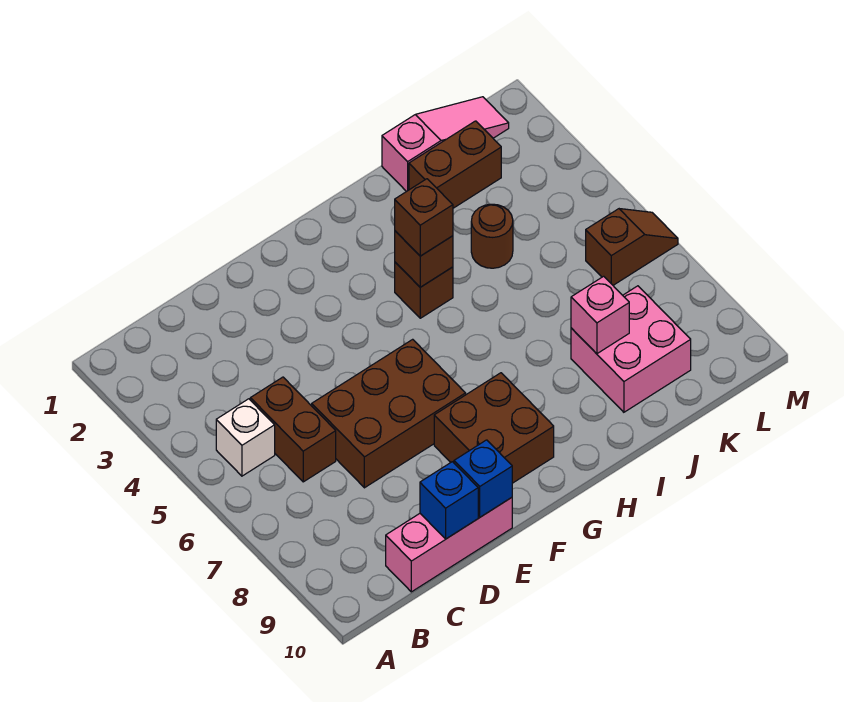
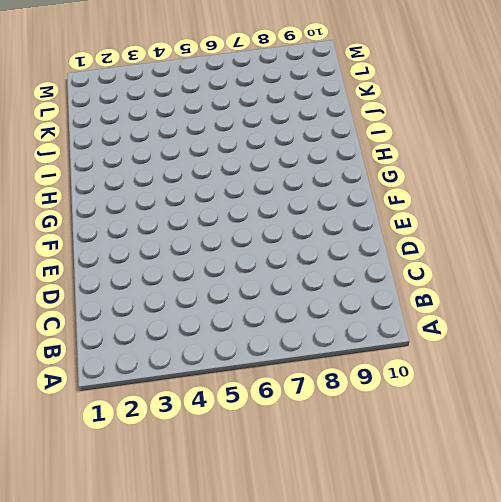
none -> white brick B5 level 1
none -> brown brick C5:C6 level 1
none -> pink brick C10:E10 level 1

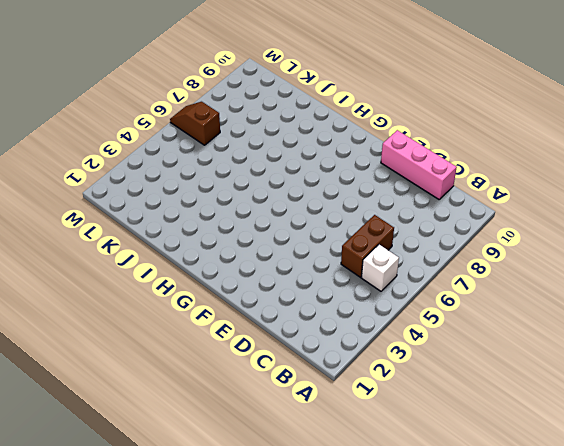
none -> brown brick D6:F7 level 1
none -> brown brick F8:G9 level 1
none -> brown brick H4 level 1

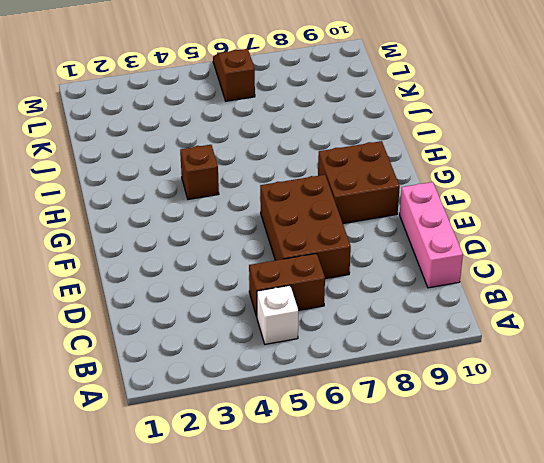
none -> pink slope J1:L1 level 1 top J
none -> brown brick J2:K2 level 1
none -> brown round brick J4 level 1

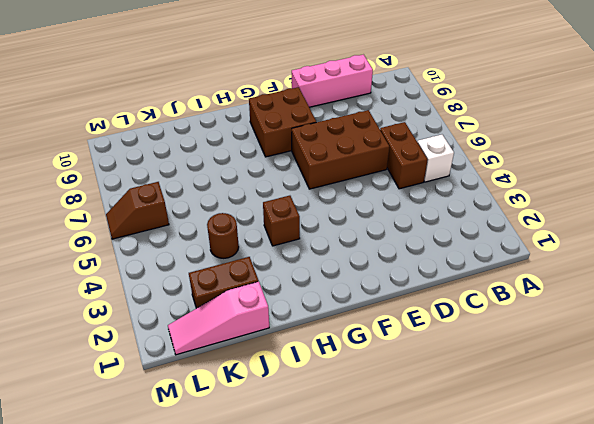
none -> pink brick J8:K9 level 1
none -> blue brick D10 level 2
none -> blue brick E10 level 2

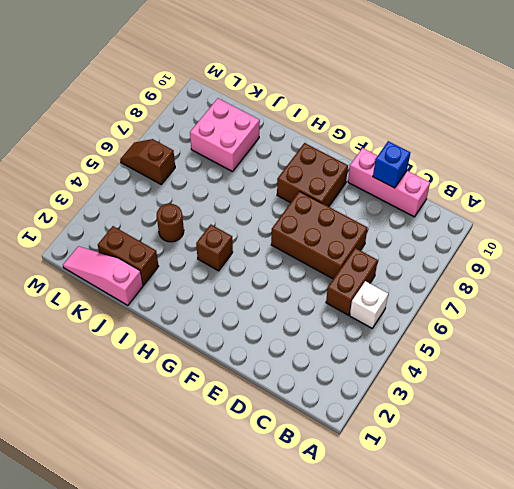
none -> blue brick E10 level 2
none -> brown brick H4 level 2
none -> pink brick J8 level 2

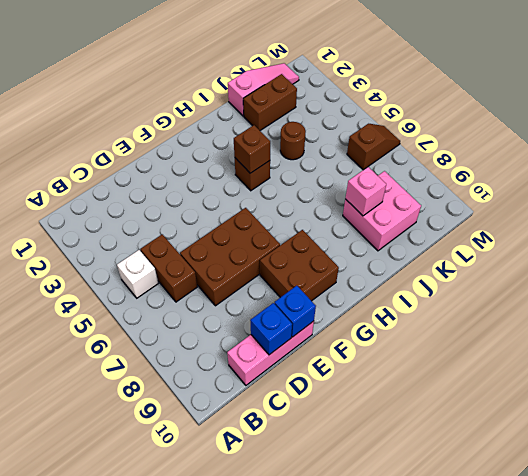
none -> brown brick H4 level 3

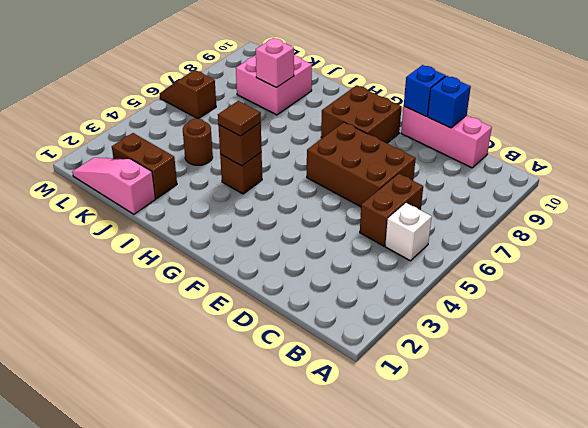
brown tile H4 level 3 -> brown brick H4 level 3

